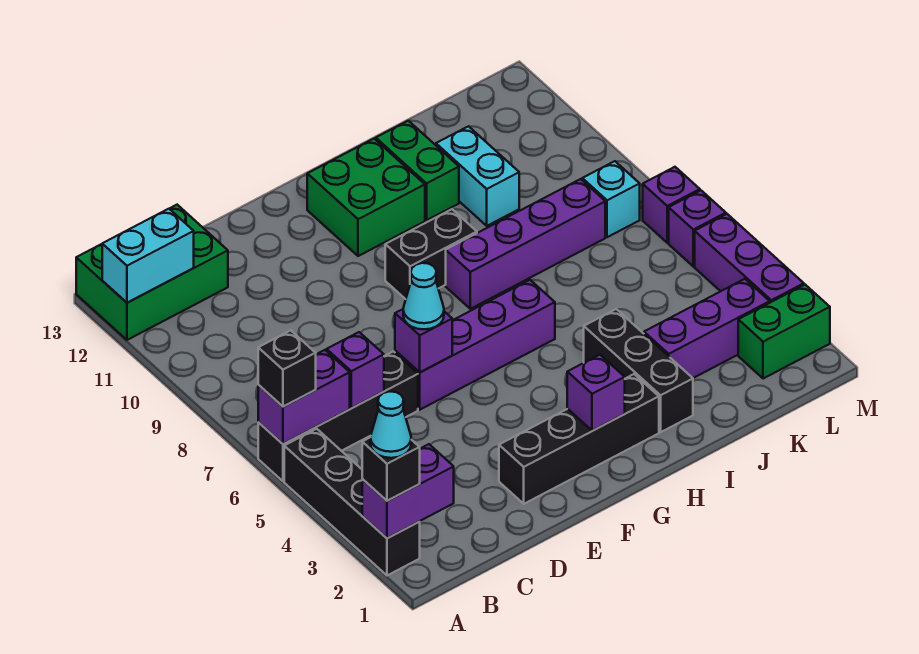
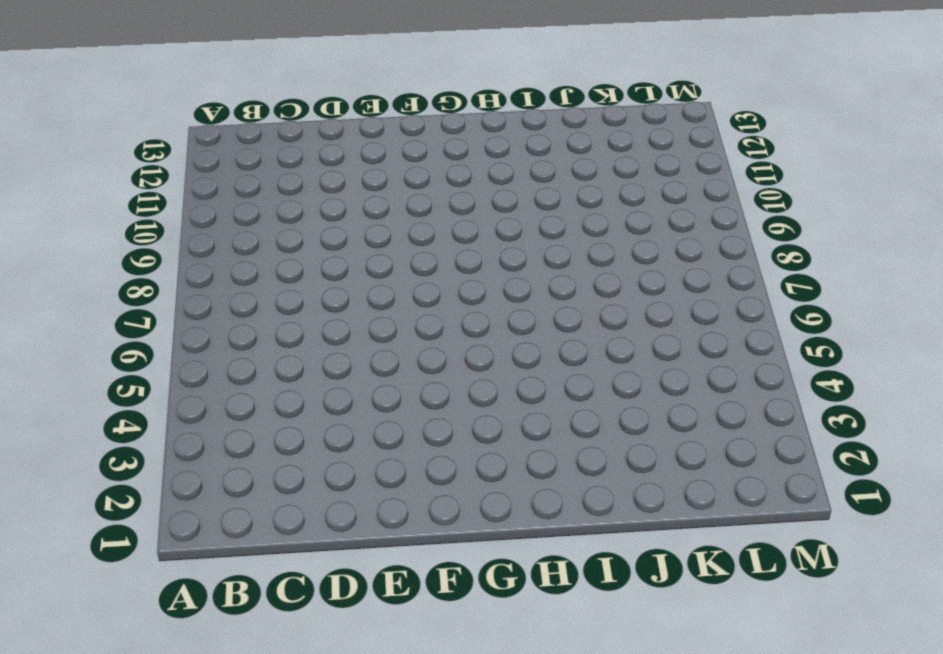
none -> black brick A2:A5 level 1
none -> black brick A6:D6 level 1
none -> green brick A12:C13 level 1

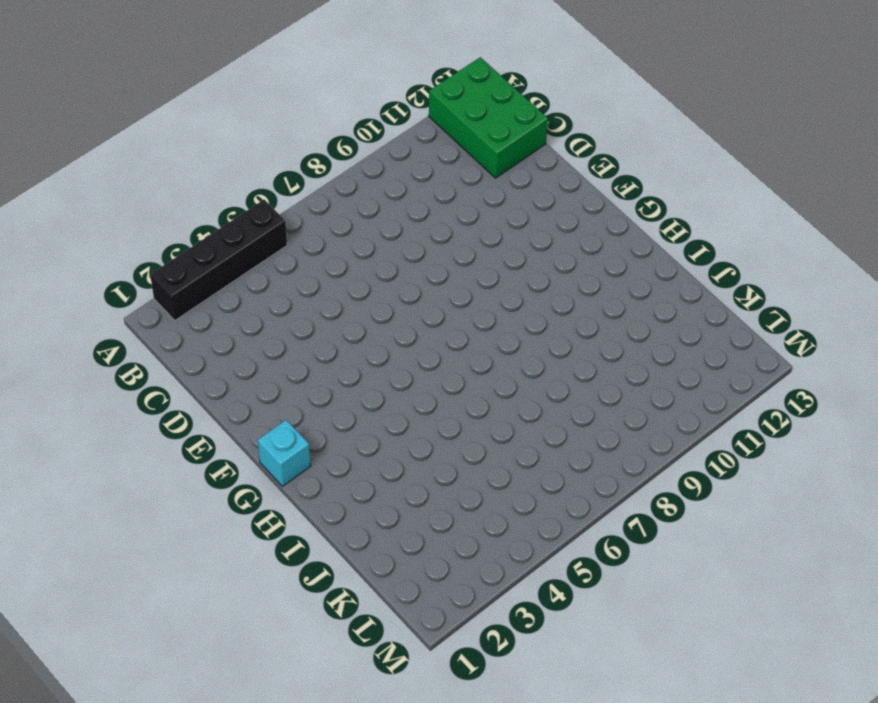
cyan brick G1 level 1 -> cyan brick L8 level 1
none -> black brick A6:D6 level 1
none -> black brick E2:H2 level 1
none -> purple brick E6:H6 level 1

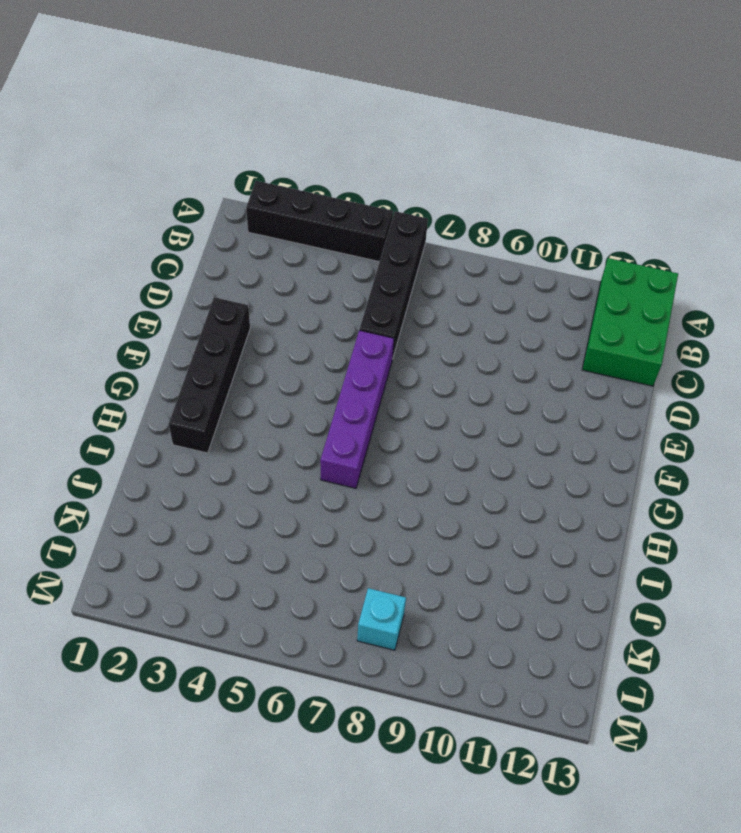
none -> black brick G9:H9 level 1
none -> green brick G11:H12 level 1
none -> purple brick H8:K8 level 1

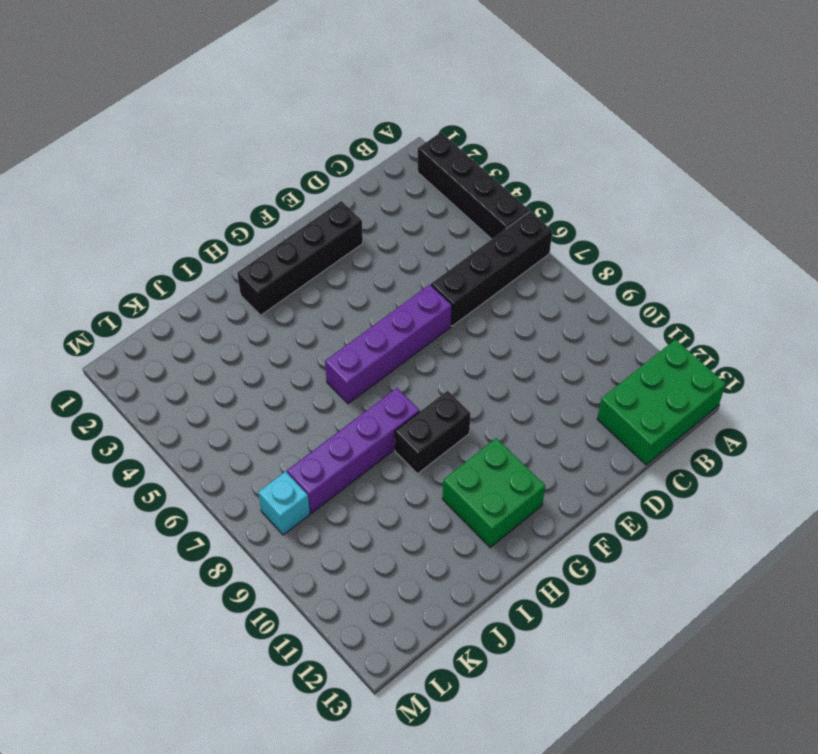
none -> black brick I2:I4 level 1
none -> green brick I11:I12 level 1
none -> purple brick J3:L3 level 1

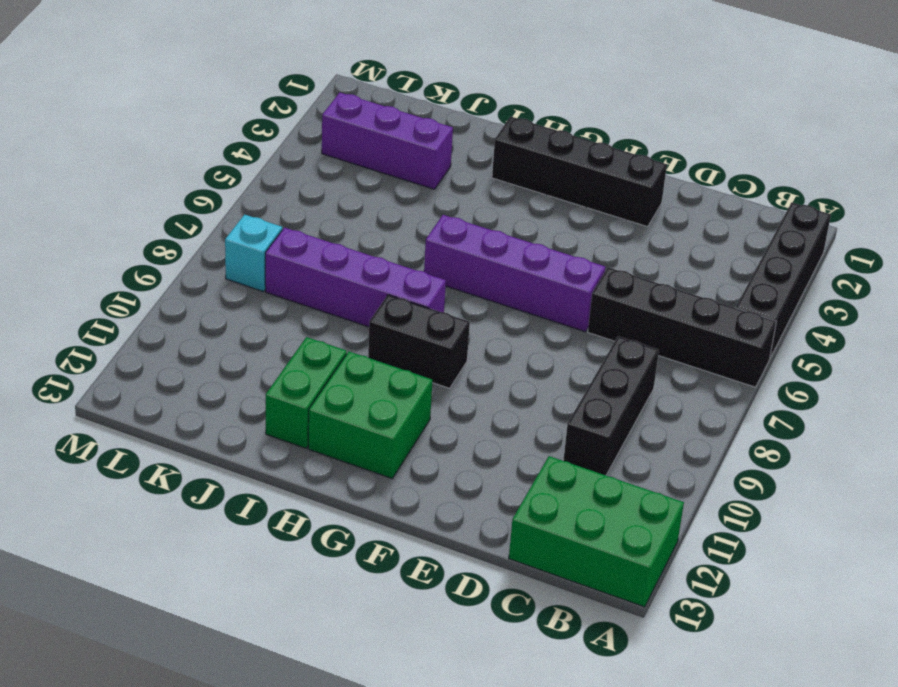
black brick C8:C10 level 1 -> black brick I2:I4 level 1
none -> cyan brick J10:J11 level 1
none -> green brick L2:M2 level 1
none -> purple brick M3:M5 level 1

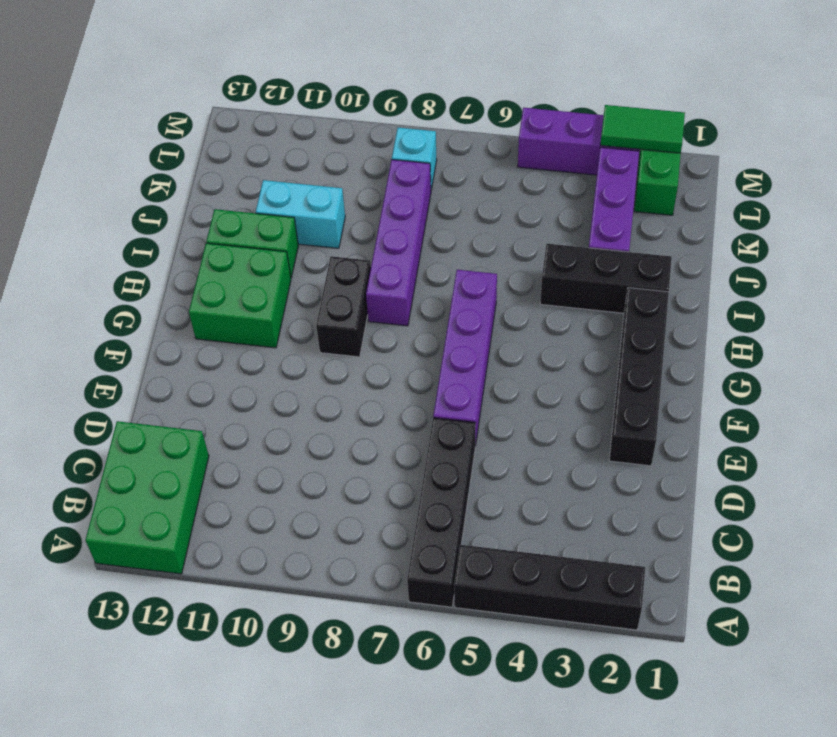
green tile M2:M3 level 2 -> none
none -> purple brick M6 level 1
none -> purple brick M7 level 1
none -> purple brick A2:B2 level 2

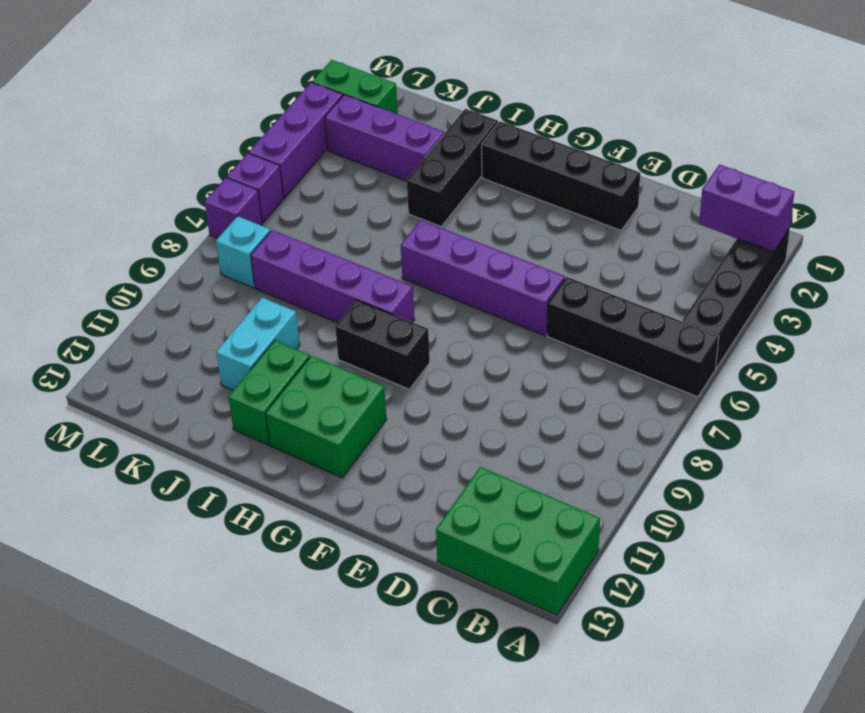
none -> purple brick A6:B6 level 2
none -> cyan brick A12:B12 level 2
none -> purple brick C6 level 2

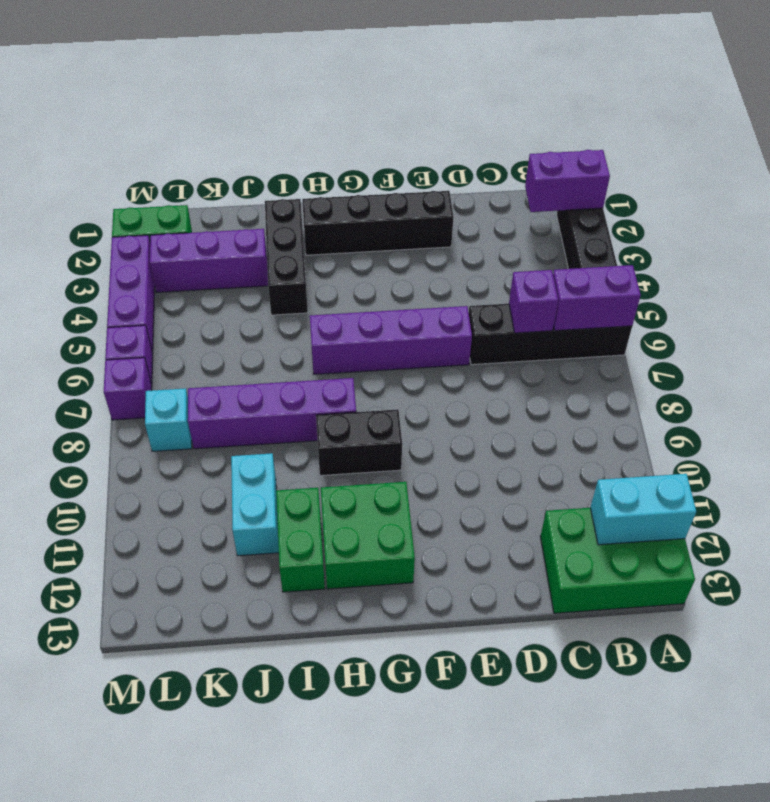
none -> purple brick E6 level 2
none -> purple brick G2 level 2
none -> black brick A2 level 3

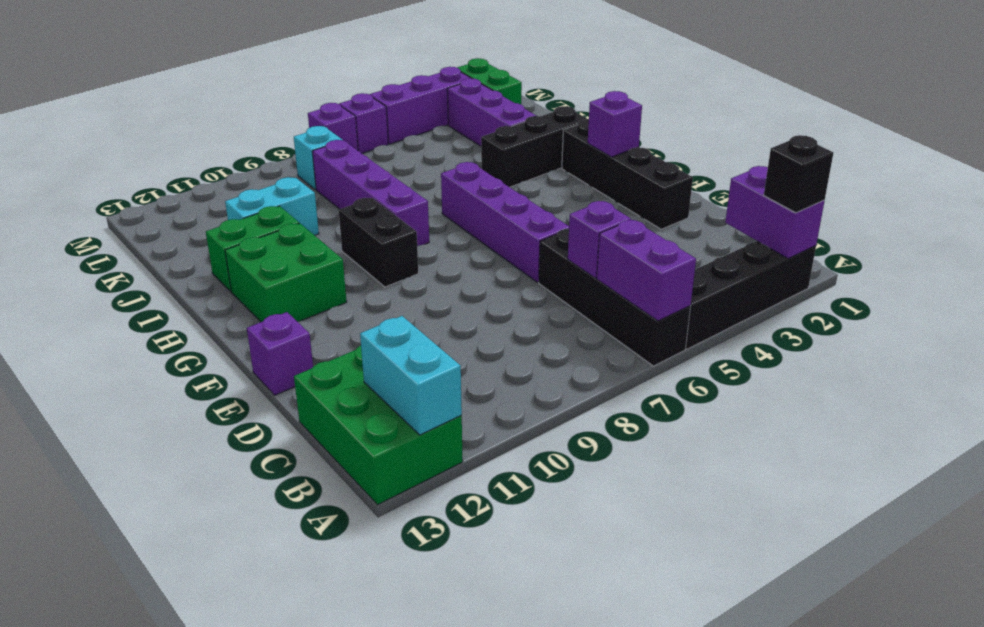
purple brick E13 level 1 -> purple brick E6 level 2
none -> black brick A6 level 3
none -> cyan cone E6 level 3
none -> cyan cone A2 level 4

